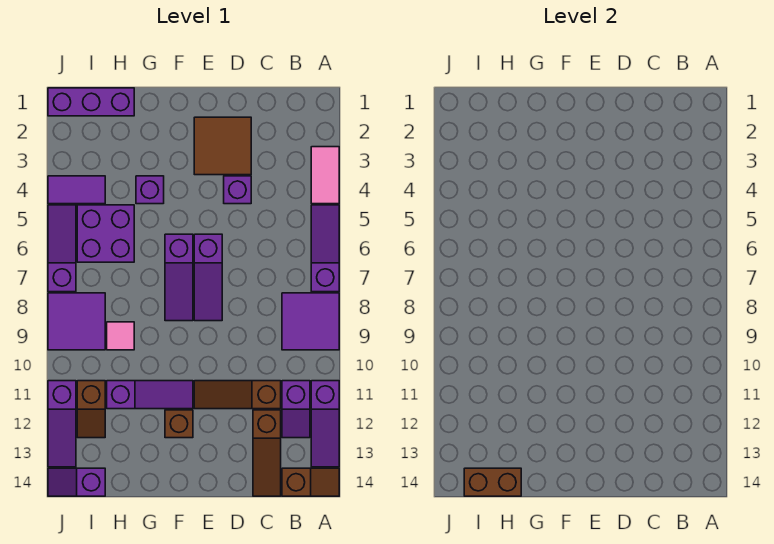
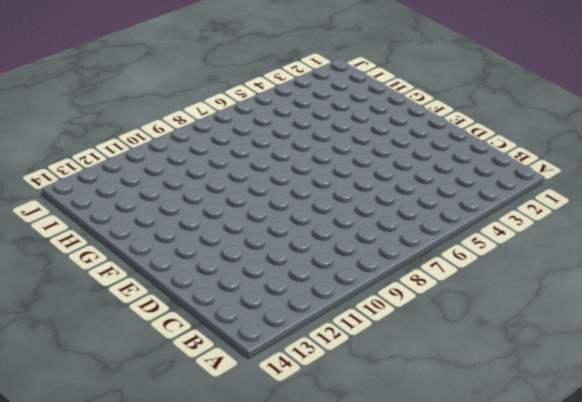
none -> pink tile A3:A4 level 1
none -> purple slope A5:A7 level 1 top 7
none -> purple tile A8:B9 level 1

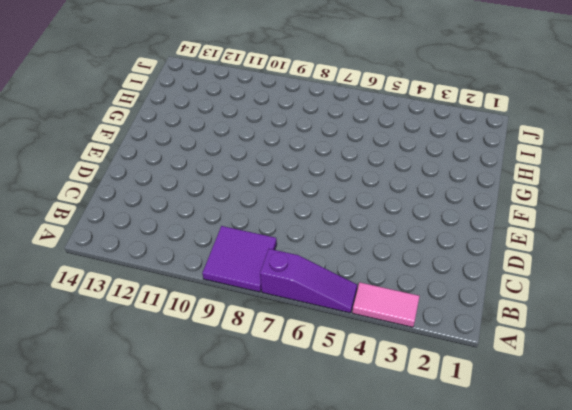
none -> purple slope A11:A13 level 1 top 11
none -> brown slope A14:B14 level 1 top B
none -> purple slope B11:B12 level 1 top 11

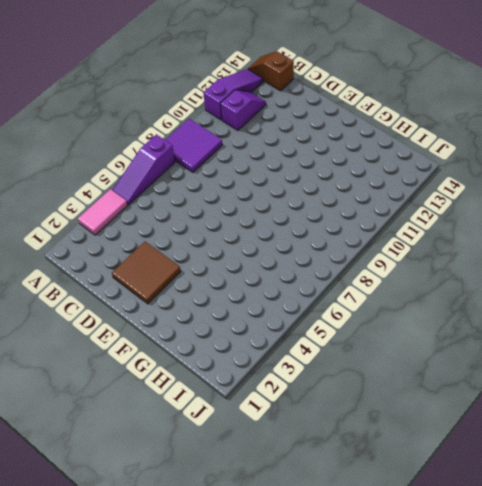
none -> brown slope C11:E11 level 1 top C
none -> brown slope C12:C14 level 1 top 12
none -> purple brick D4 level 1

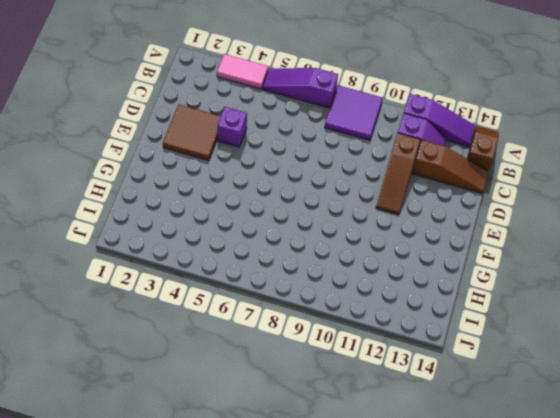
none -> purple slope E6:E8 level 1 top 6
none -> purple slope F6:F8 level 1 top 6
none -> purple slope F11:H11 level 1 top H

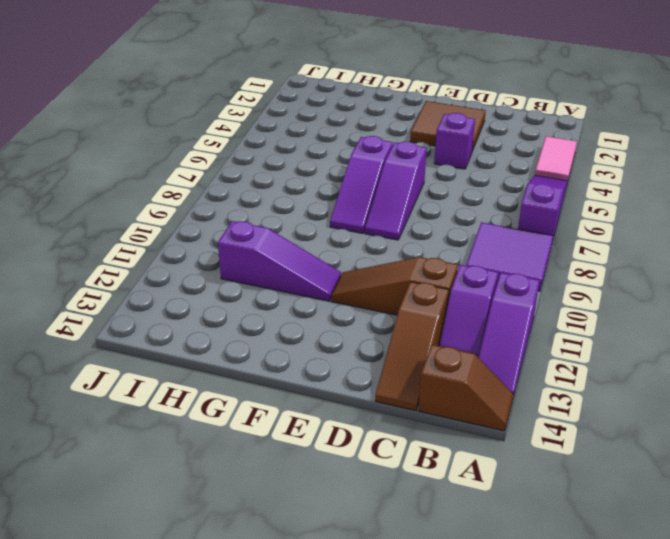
none -> brown brick F12 level 1
none -> purple brick G4 level 1
none -> purple brick H1:J1 level 1

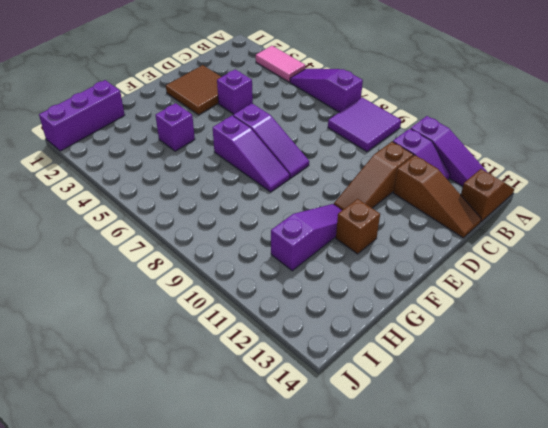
none -> purple brick H5:I6 level 1
none -> pink tile H9 level 1
none -> purple tile I4:J4 level 1

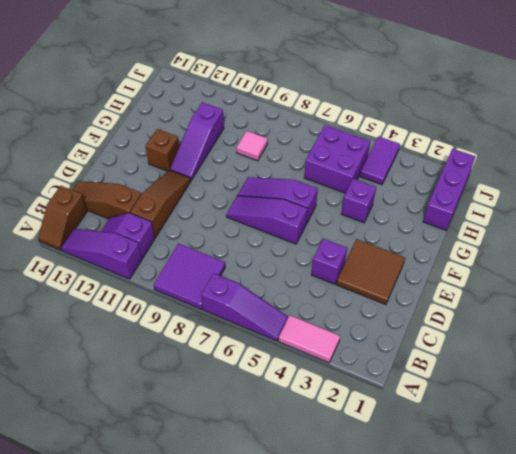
none -> purple tile I8:J9 level 1
none -> brown slope I11:I12 level 1 top 11
none -> purple slope I14:J14 level 1 top I

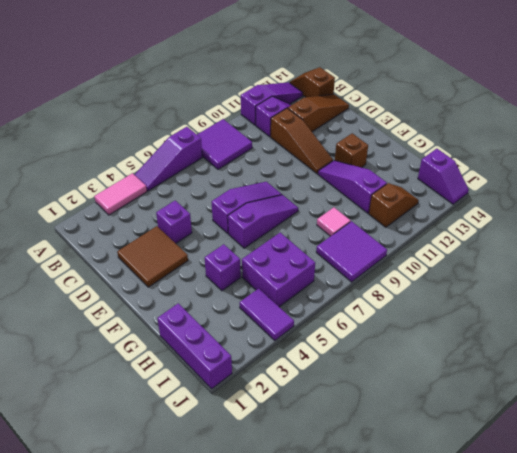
none -> purple slope J5:J7 level 1 top 7
none -> purple slope J11:J13 level 1 top 11
none -> brown brick H14:I14 level 2

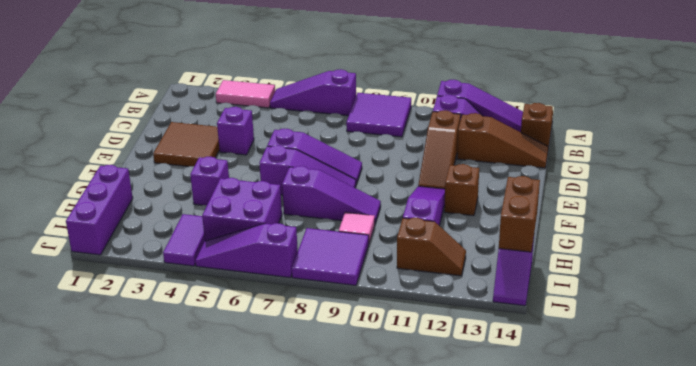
purple slope G7:G9 level 1 top 7 -> purple slope J11:J13 level 1 top 11

